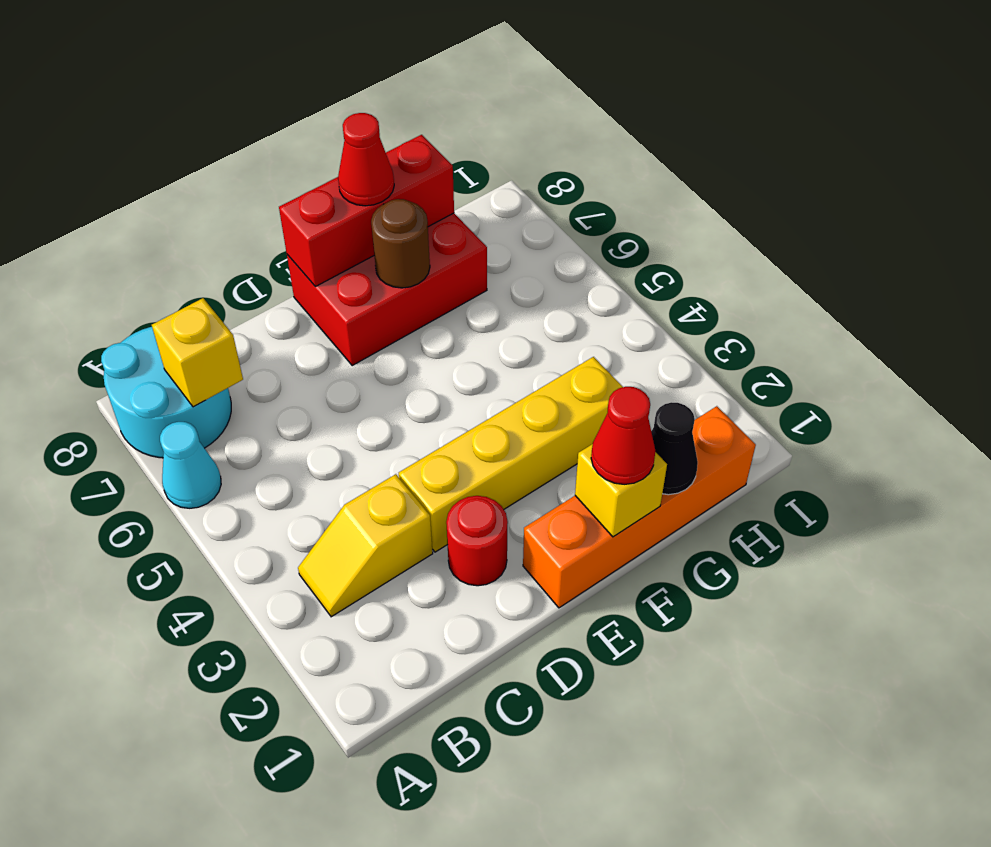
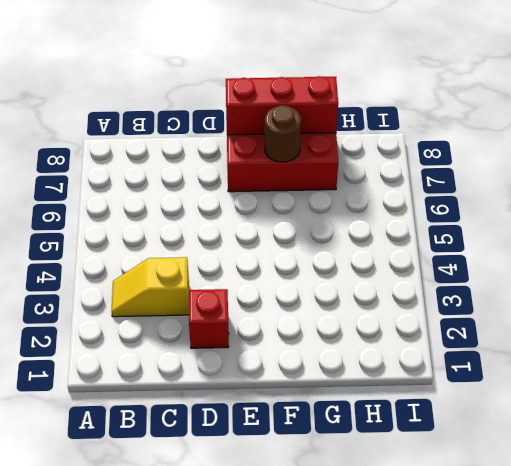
red brick D2 level 1 -> red round brick D2 level 1
none -> cyan cone A6 level 1
none -> cyan round brick A7:B8 level 1
none -> yellow brick D3:G3 level 1

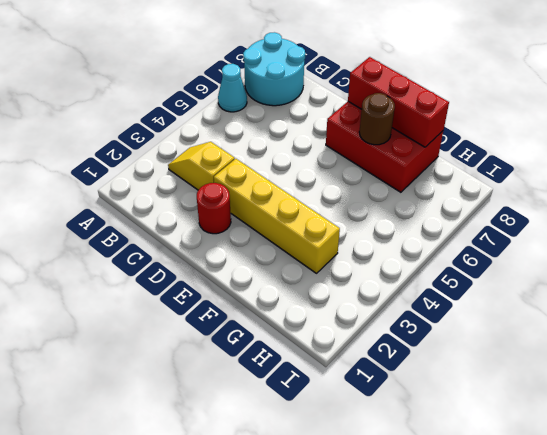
none -> orange brick E1:H1 level 1
none -> yellow brick B7 level 2
none -> yellow brick F1 level 2

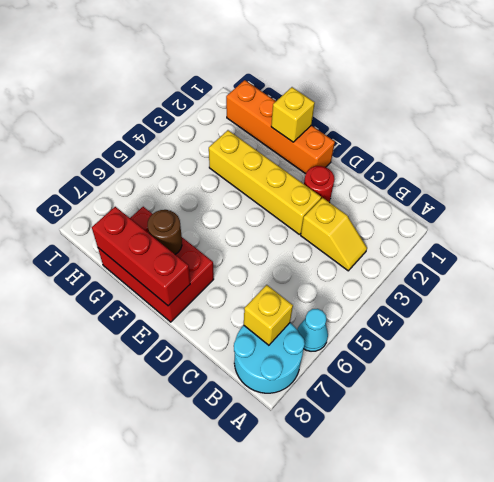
none -> black cone G1 level 2
none -> red cone F1 level 3
none -> red cone F8 level 3

